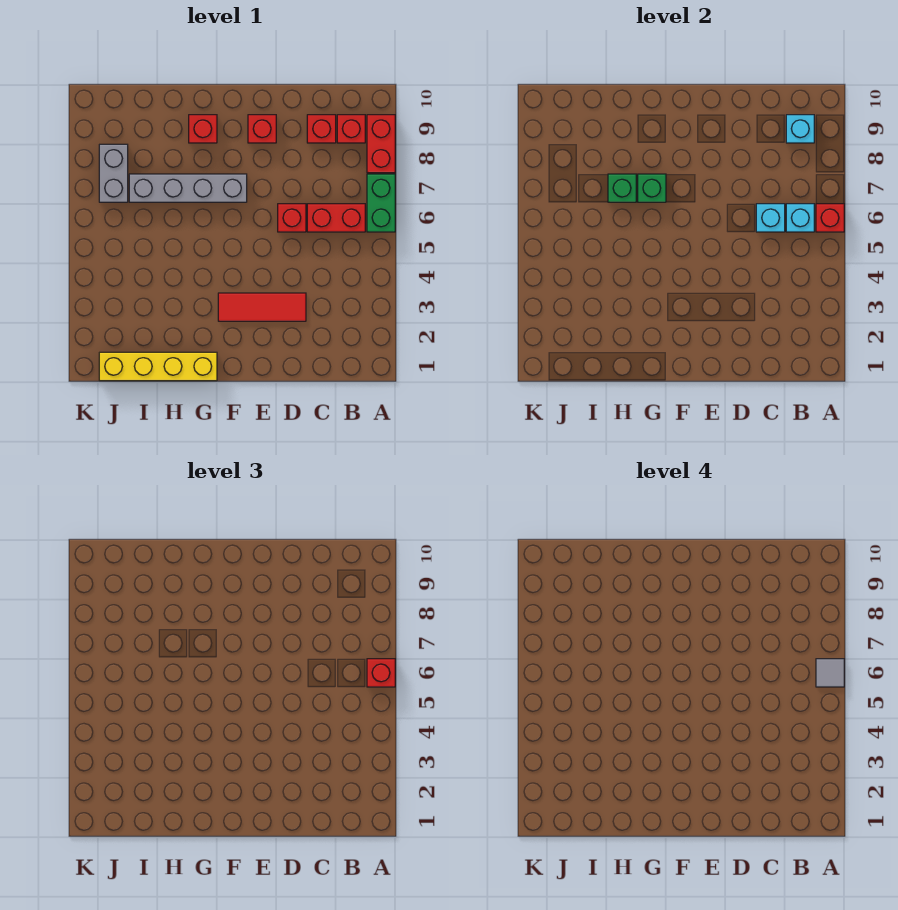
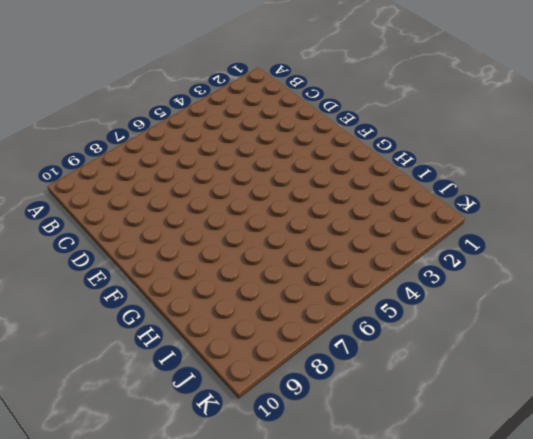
none -> green brick A6:A7 level 1
none -> red brick A8:A9 level 1
none -> red brick B6:C6 level 1

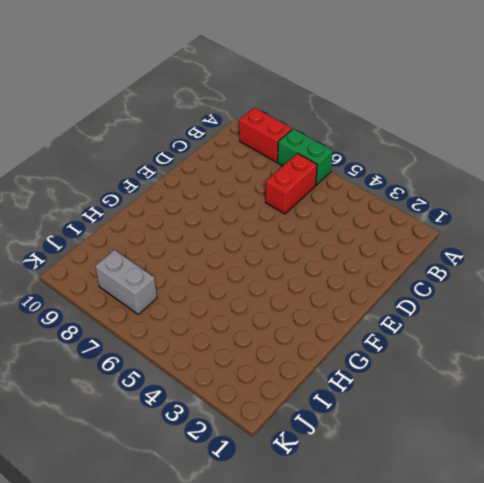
none -> red brick B9 level 1
none -> red brick C9 level 1
none -> red tile D3:F3 level 1

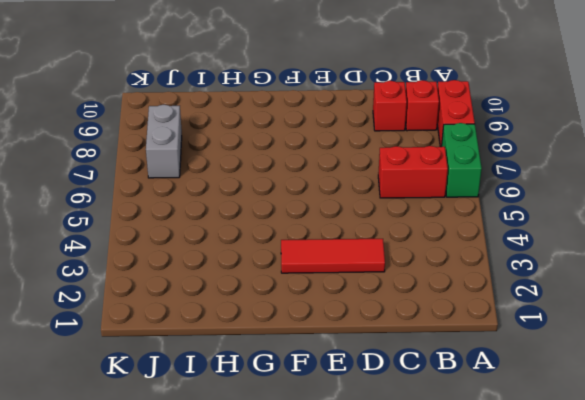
none -> red brick D6 level 1
none -> red brick E9 level 1
none -> grey brick F7:I7 level 1

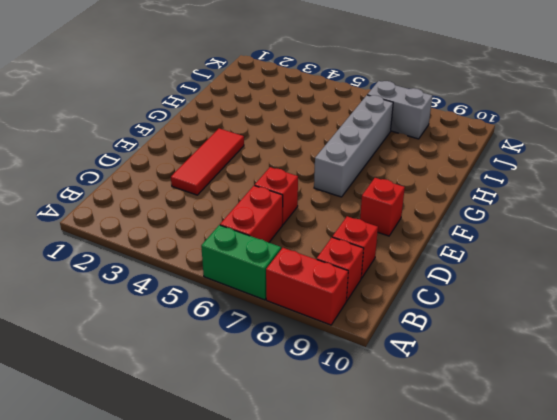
none -> yellow brick G1:J1 level 1
none -> red brick G9 level 1
none -> red brick A6 level 2

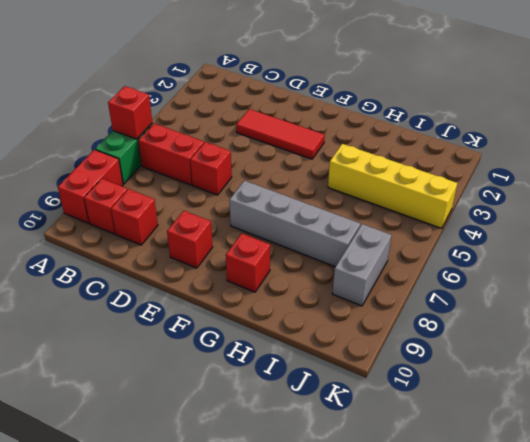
yellow brick H4:K4 level 1 -> yellow brick G1:J1 level 1
none -> cyan brick B6 level 2
none -> cyan brick B9 level 2
none -> cyan brick C6 level 2

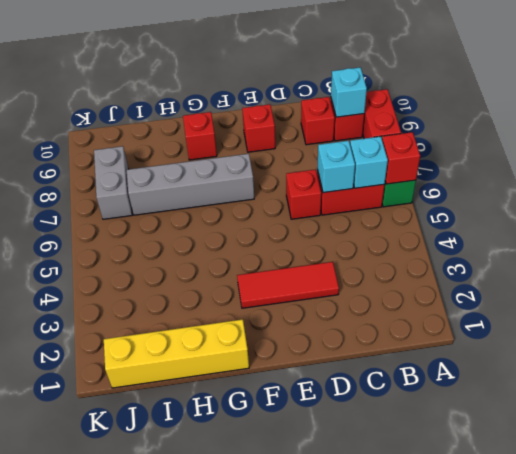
none -> green brick G7 level 2
none -> green brick H7 level 2
none -> red brick A6 level 3

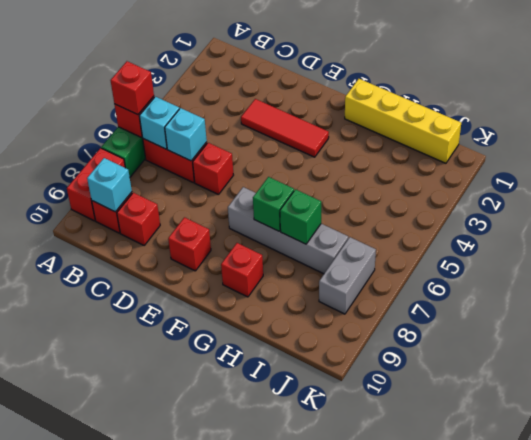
none -> grey tile A6 level 4

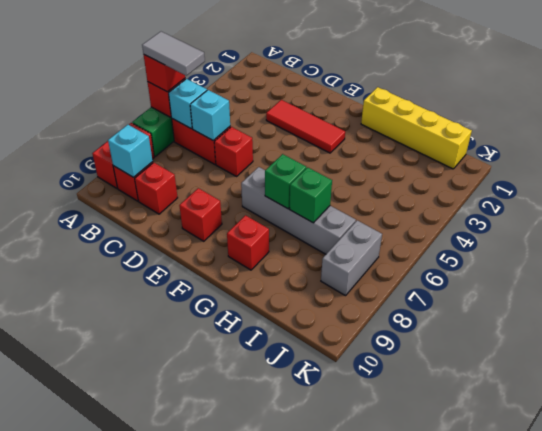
grey tile A6:B6 level 4 -> grey tile A6 level 4

